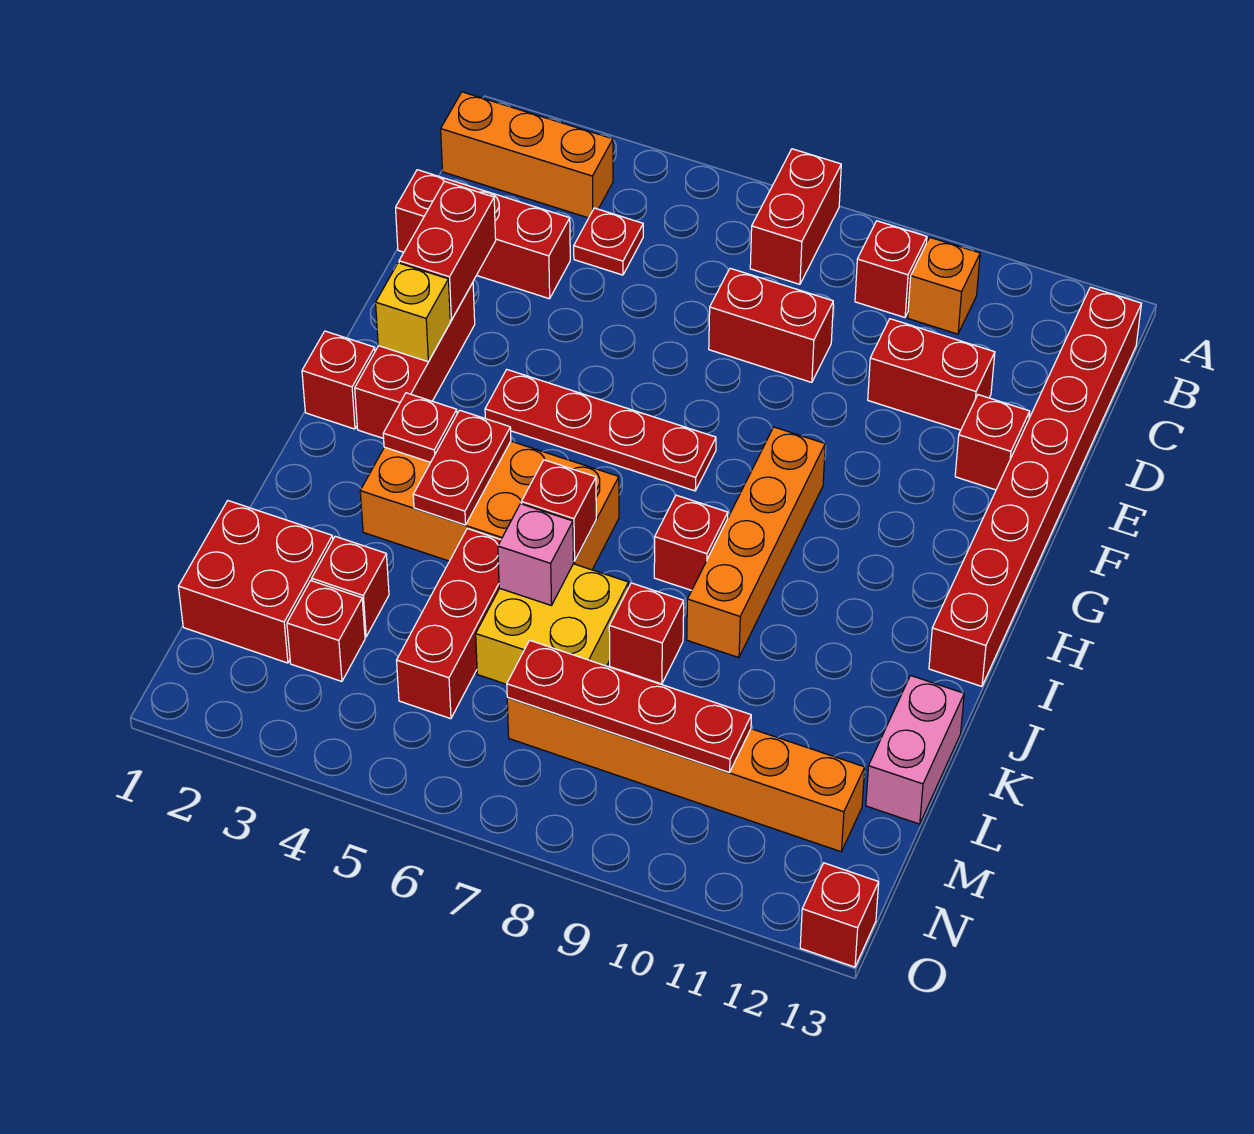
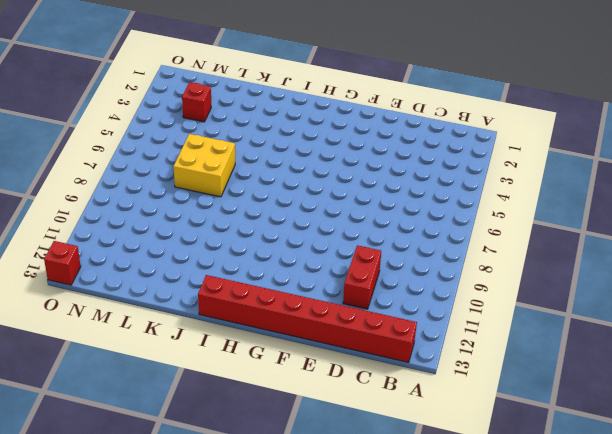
none -> red brick A7:B7 level 1
none -> orange brick B1:B3 level 1
none -> red brick B9 level 1
none -> orange brick B10 level 1

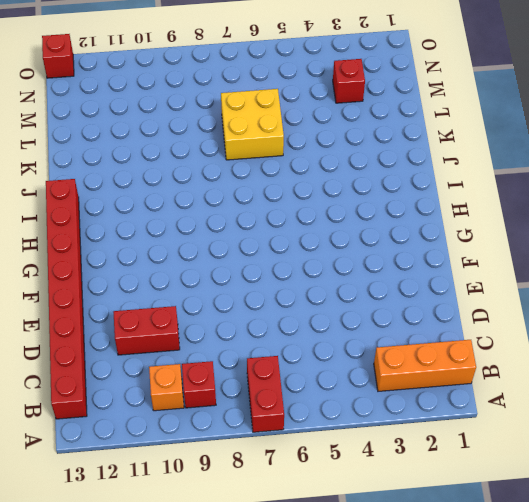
none -> red plate C4 level 1
none -> red brick D1:D3 level 1
none -> red brick D7:D8 level 1
none -> red brick E12 level 1

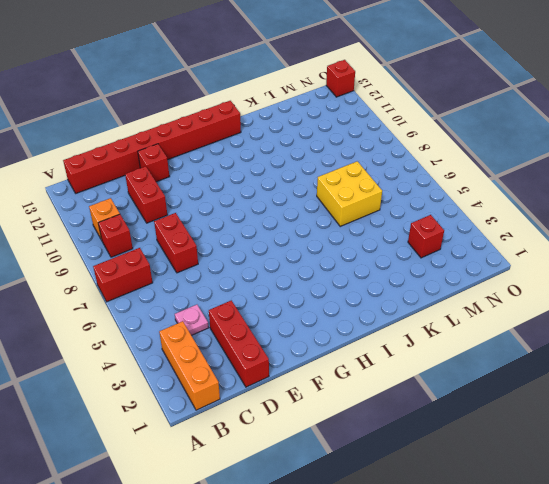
pink plate C4 level 1 -> red plate C4 level 1
none -> red brick F2:H2 level 1
none -> red plate G4:G7 level 1
none -> orange brick G9:J9 level 1
none -> red brick H1 level 1

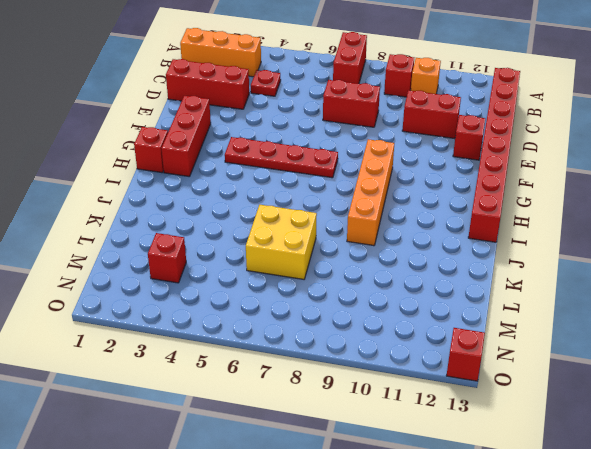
none -> orange brick I3:J6 level 1
none -> red brick I8 level 1
none -> red brick K5:M5 level 1
none -> red brick K8 level 1

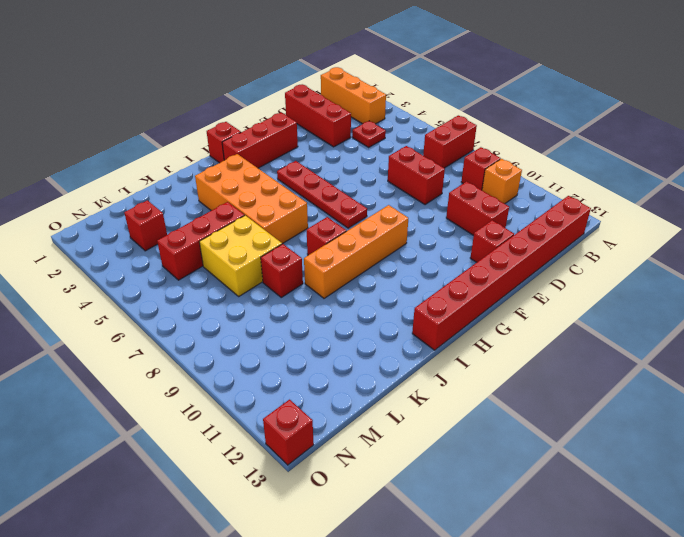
none -> pink brick K13:L13 level 1
none -> red brick L1:M2 level 1
none -> red brick L3 level 1
none -> orange brick M7:M12 level 1

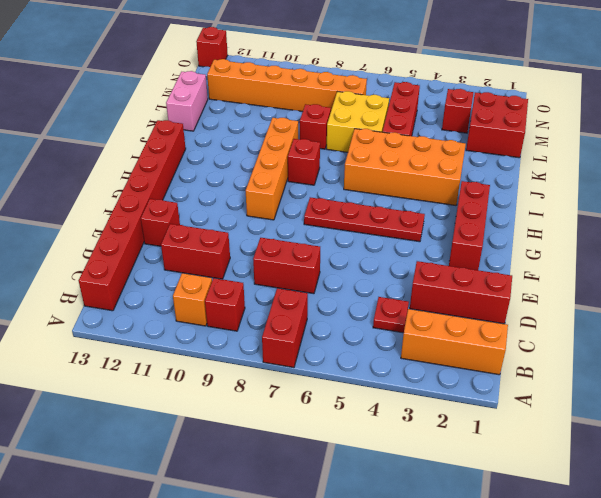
none -> red brick H1 level 1
none -> red brick L3 level 1
none -> red brick E2:F2 level 2
none -> yellow brick G2 level 2

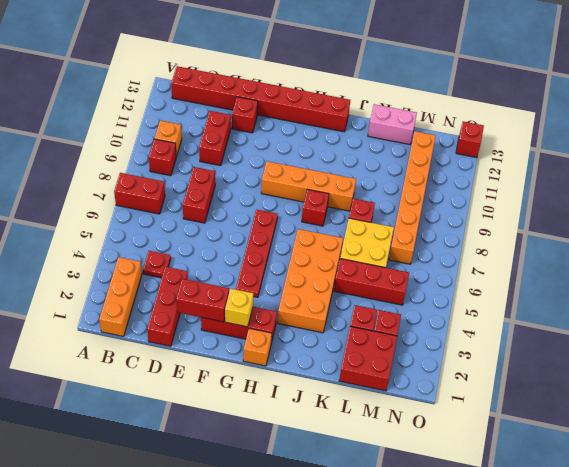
orange brick H1 level 1 -> red brick H1 level 1
none -> red plate I3 level 2
none -> red plate I4:J4 level 2
none -> red brick J6 level 2
none -> pink brick K6 level 2

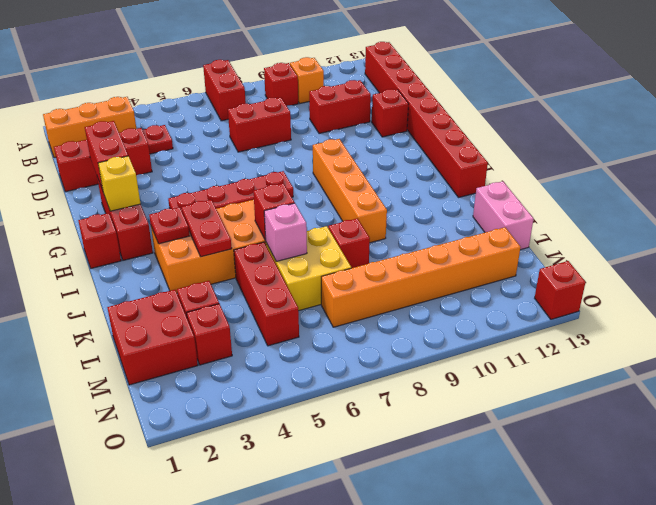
none -> red brick I8 level 1
none -> red plate M7:M10 level 2

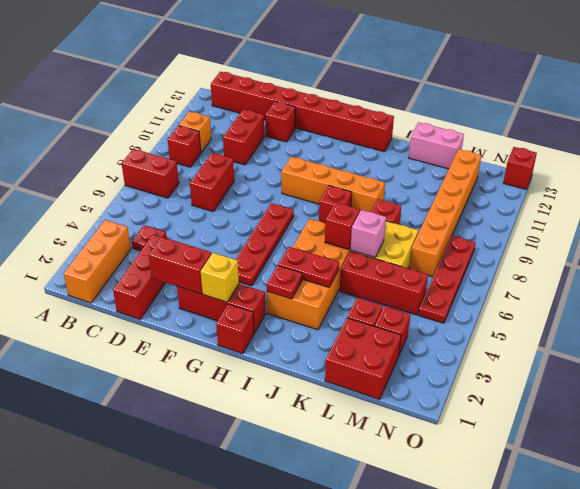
red plate N5:N8 level 1 -> red plate M7:M10 level 2

